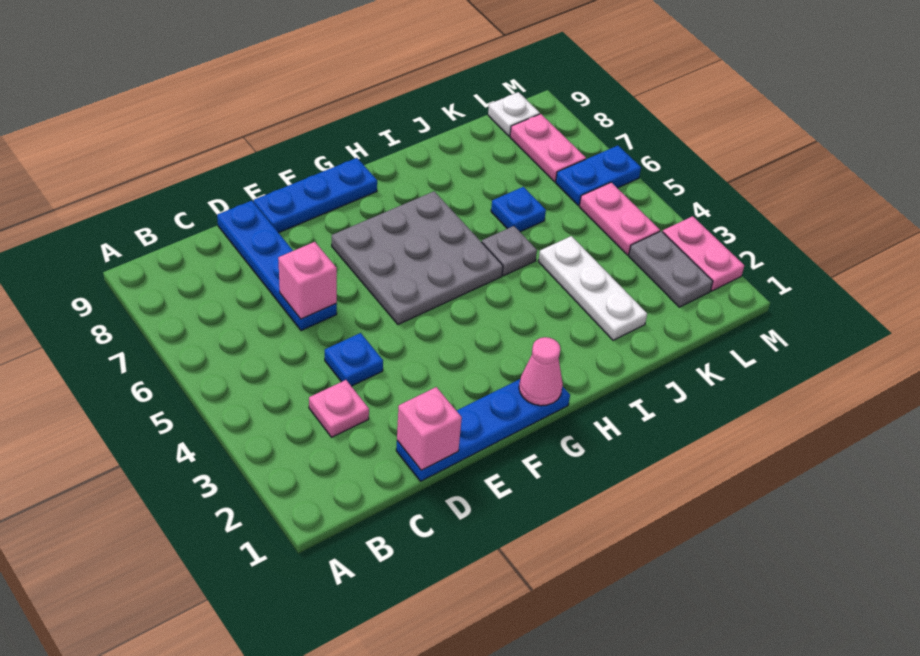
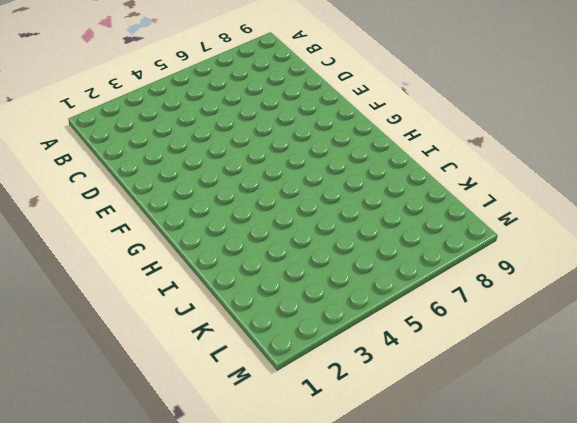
none -> pink plate C3 level 1
none -> blue plate D1:G1 level 1
none -> blue plate D4 level 1

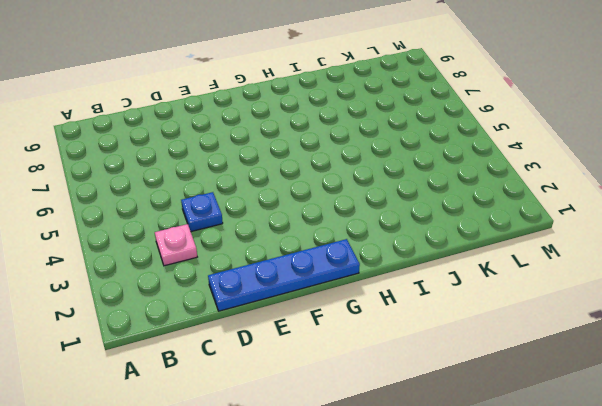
none -> blue plate D6:D9 level 1
none -> blue plate E9:G9 level 1
none -> grey plate F5:H7 level 1

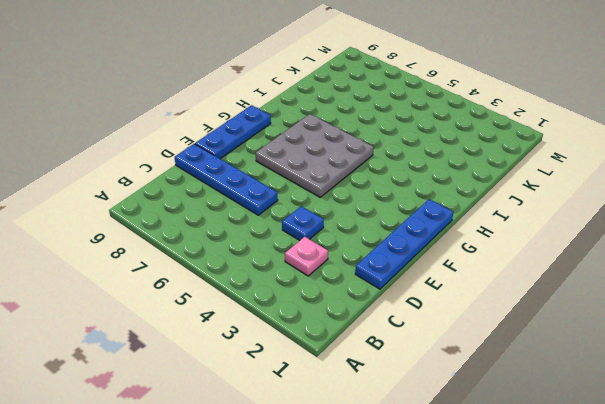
none -> grey plate I5 level 1
none -> white plate J2:J4 level 1
none -> blue plate J6 level 1

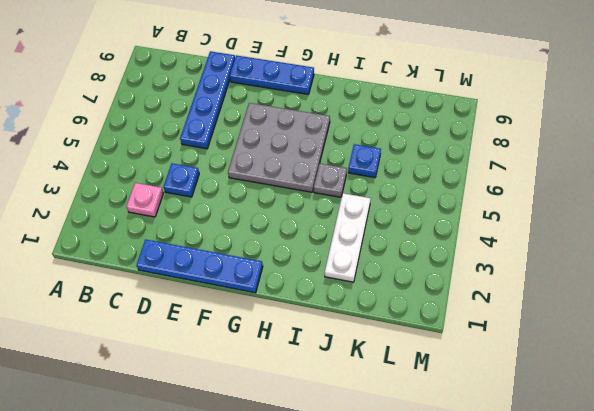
none -> grey plate L2:L3 level 1
none -> pink plate L4:L5 level 1
none -> blue plate L6:M6 level 1

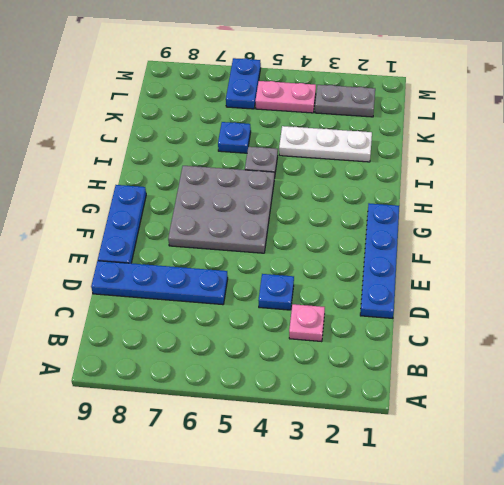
none -> pink plate L7:L8 level 1
none -> white plate L9 level 1
none -> pink plate M2:M3 level 1

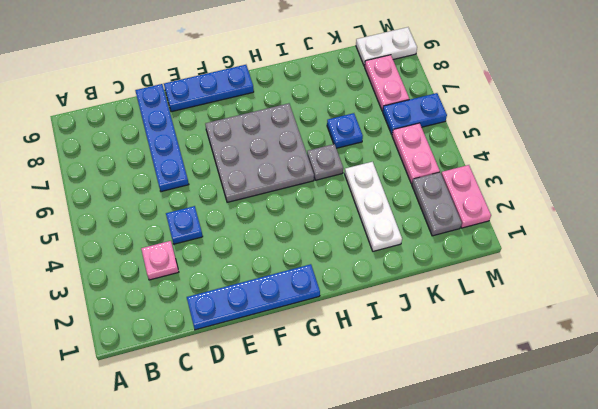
white plate L9:M9 level 1 -> white plate L9 level 1
none -> pink brick D1 level 2
none -> pink brick D6 level 2
none -> pink cone G1 level 2

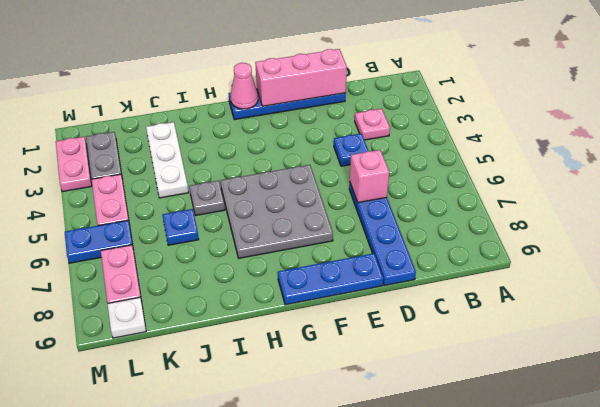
pink brick D1:F1 level 2 -> pink brick D1 level 2

